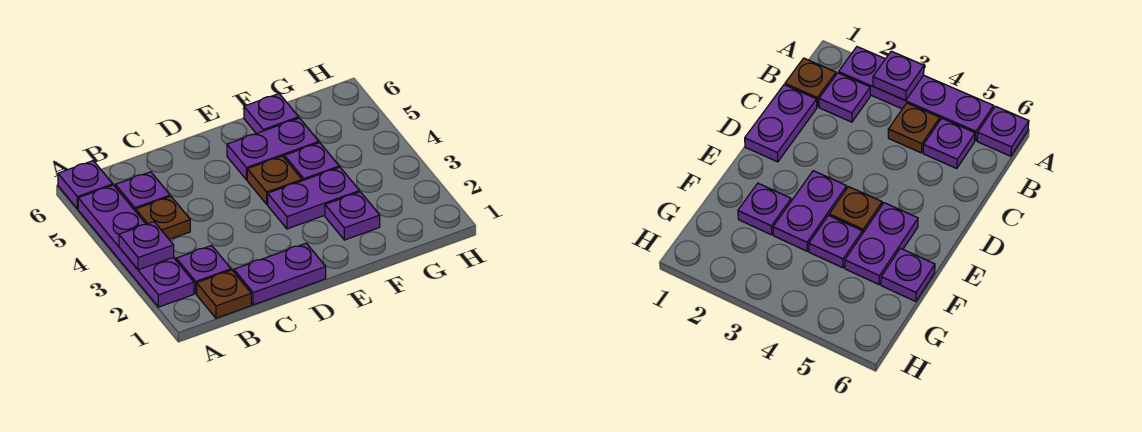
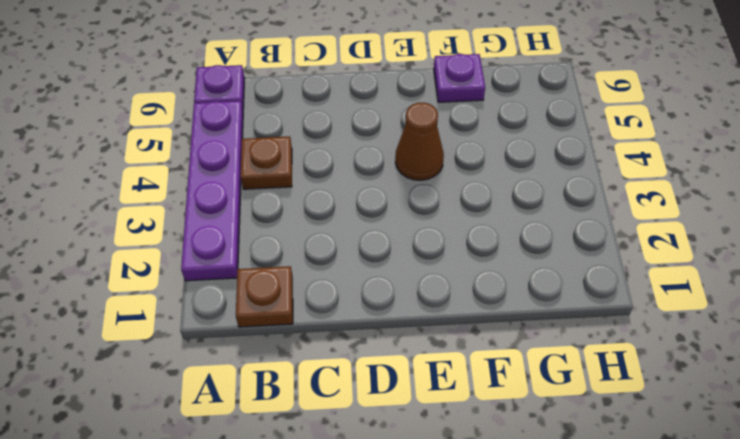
brown cone E4 level 1 -> brown plate E4 level 1
none -> purple plate B2 level 1
none -> purple plate B5 level 1
none -> purple plate C1:D1 level 1

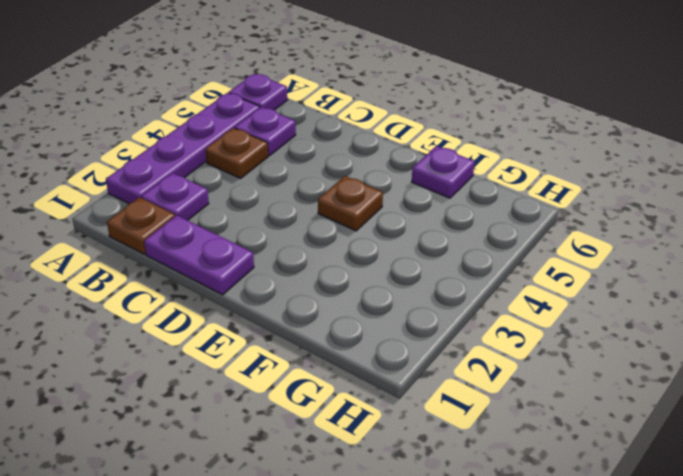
none -> purple plate E3:F3 level 1
none -> purple plate E5:F5 level 1
none -> purple plate F2 level 1

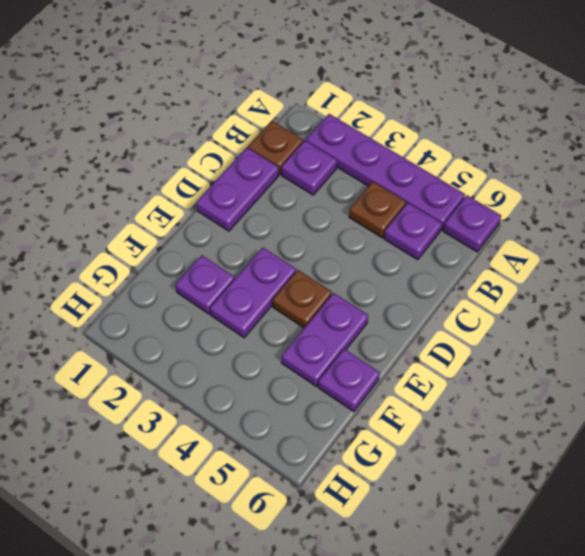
none -> purple plate F4 level 1
none -> purple plate A3 level 2

